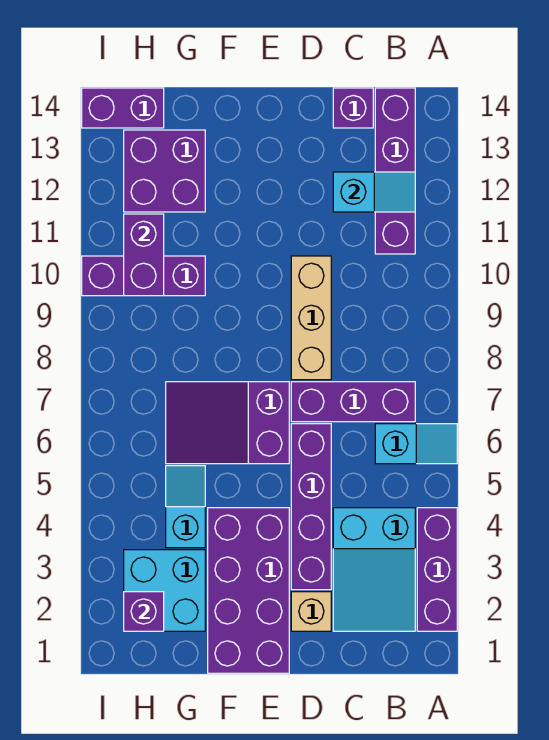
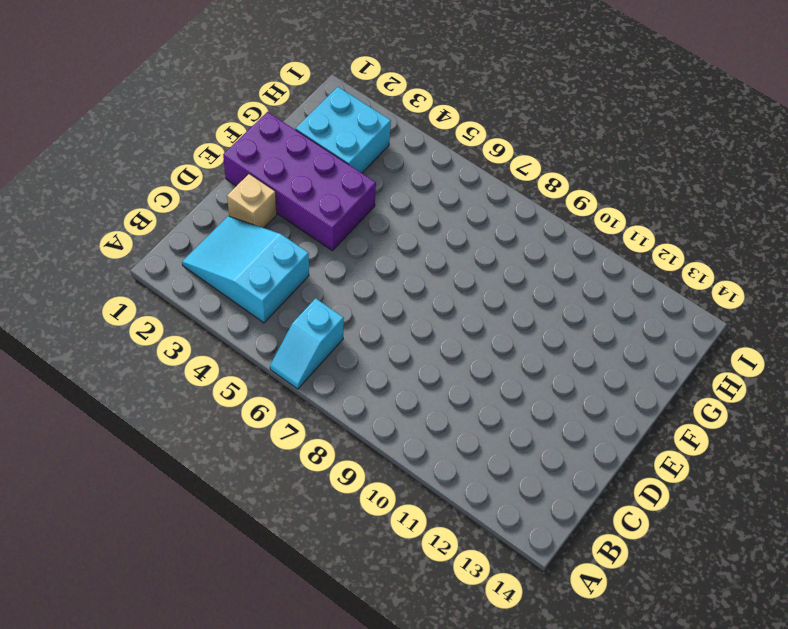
none -> purple brick A2:A4 level 1
none -> purple brick B7:D7 level 1
none -> purple brick B11:B14 level 1

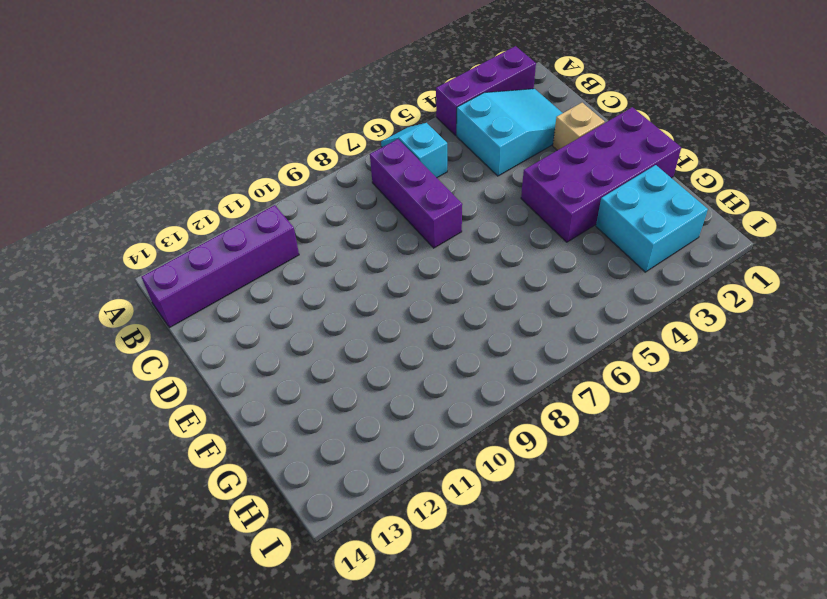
none -> purple brick C14 level 1
none -> purple brick D3:D6 level 1
none -> tan brick D8:D10 level 1

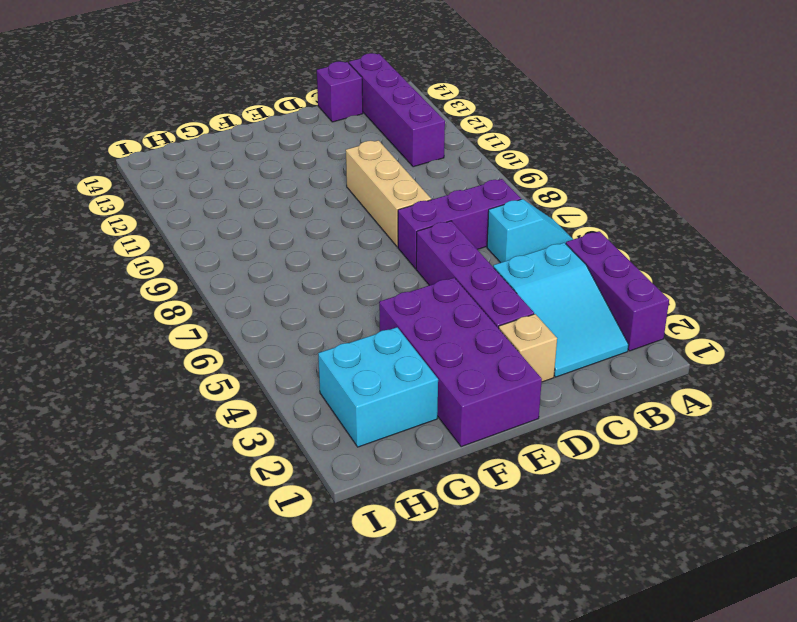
none -> purple slope E6:G7 level 1 top E
none -> cyan slope G4:G5 level 1 top 4
none -> purple brick G10:I10 level 1

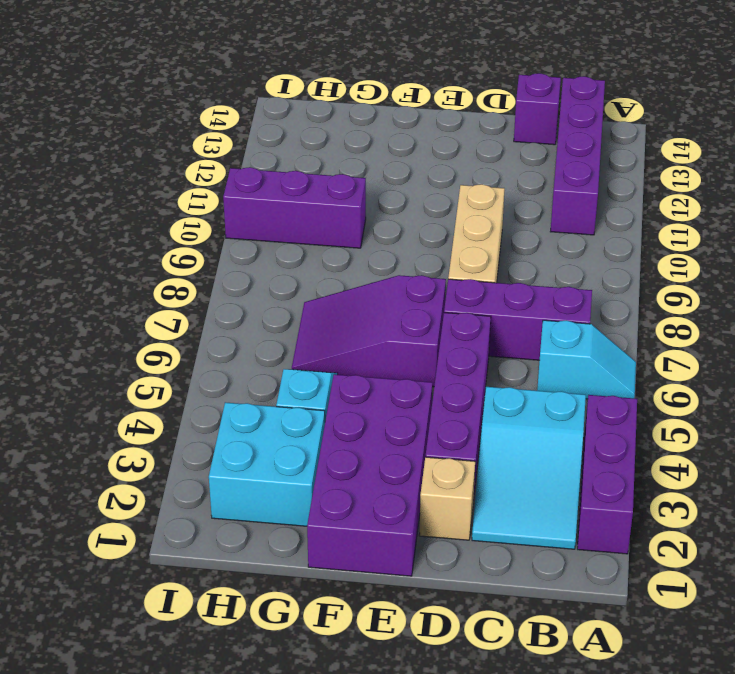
none -> purple brick G12:H13 level 1
none -> purple brick H14:I14 level 1
none -> cyan slope B12:C12 level 2 top C

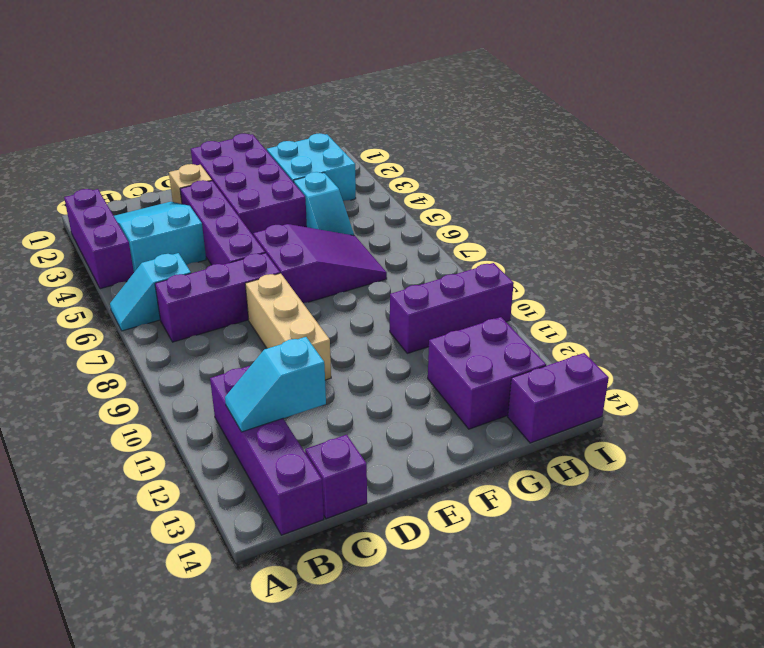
none -> purple brick H2 level 2
none -> purple brick H10:H11 level 2

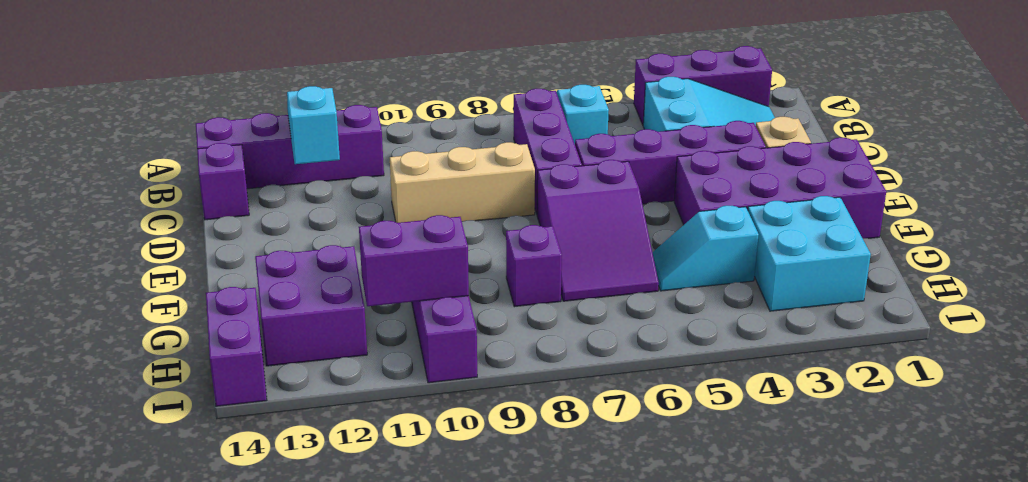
purple brick G8 level 1 -> purple brick H2 level 2

